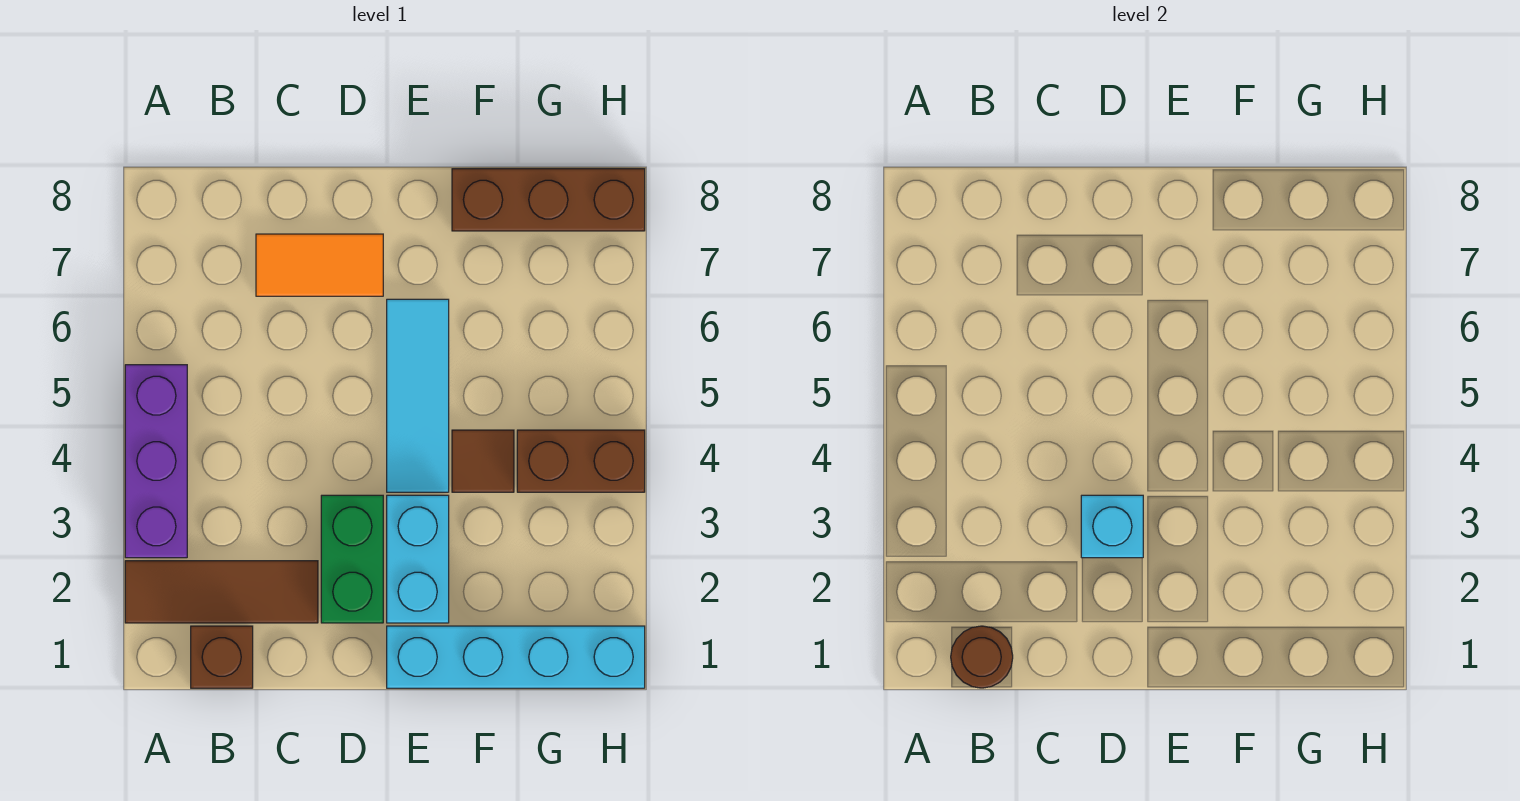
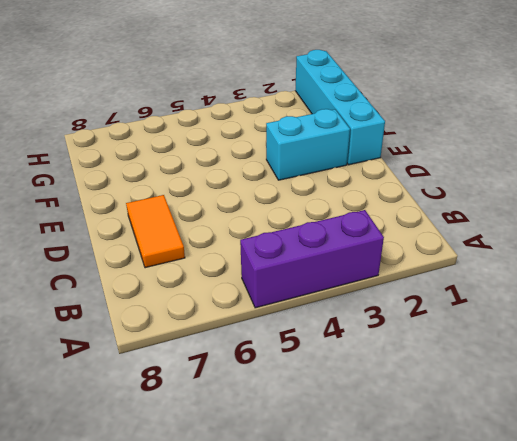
none -> brown tile A2:C2 level 1
none -> brown brick B1 level 1
none -> green brick D2:D3 level 1

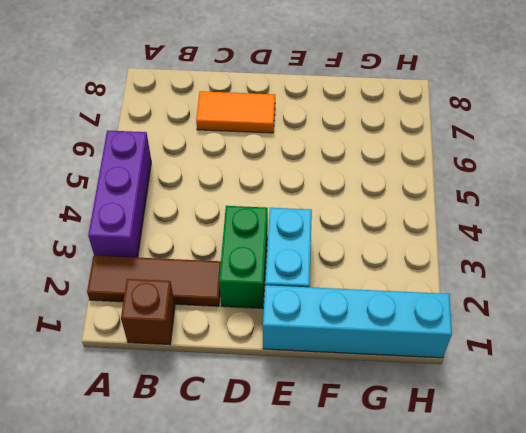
none -> cyan tile E4:E6 level 1
none -> brown tile F4 level 1
none -> brown brick F8:H8 level 1

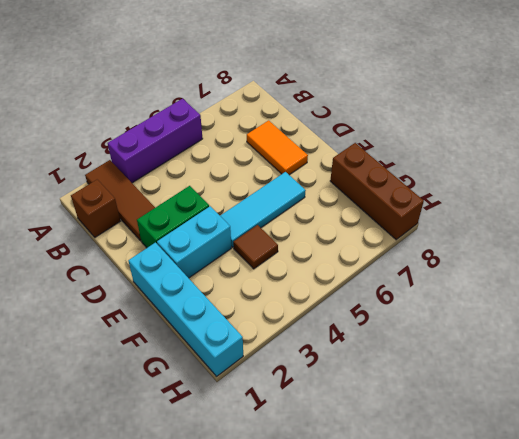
none -> brown brick G4:H4 level 1
none -> brown round brick B1 level 2
none -> cyan brick D3 level 2

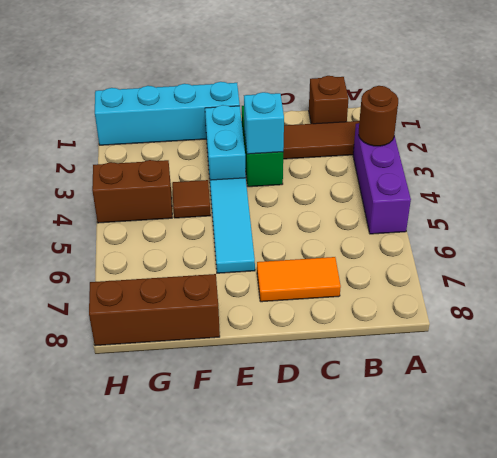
brown round brick A3 level 2 -> brown round brick B1 level 2

